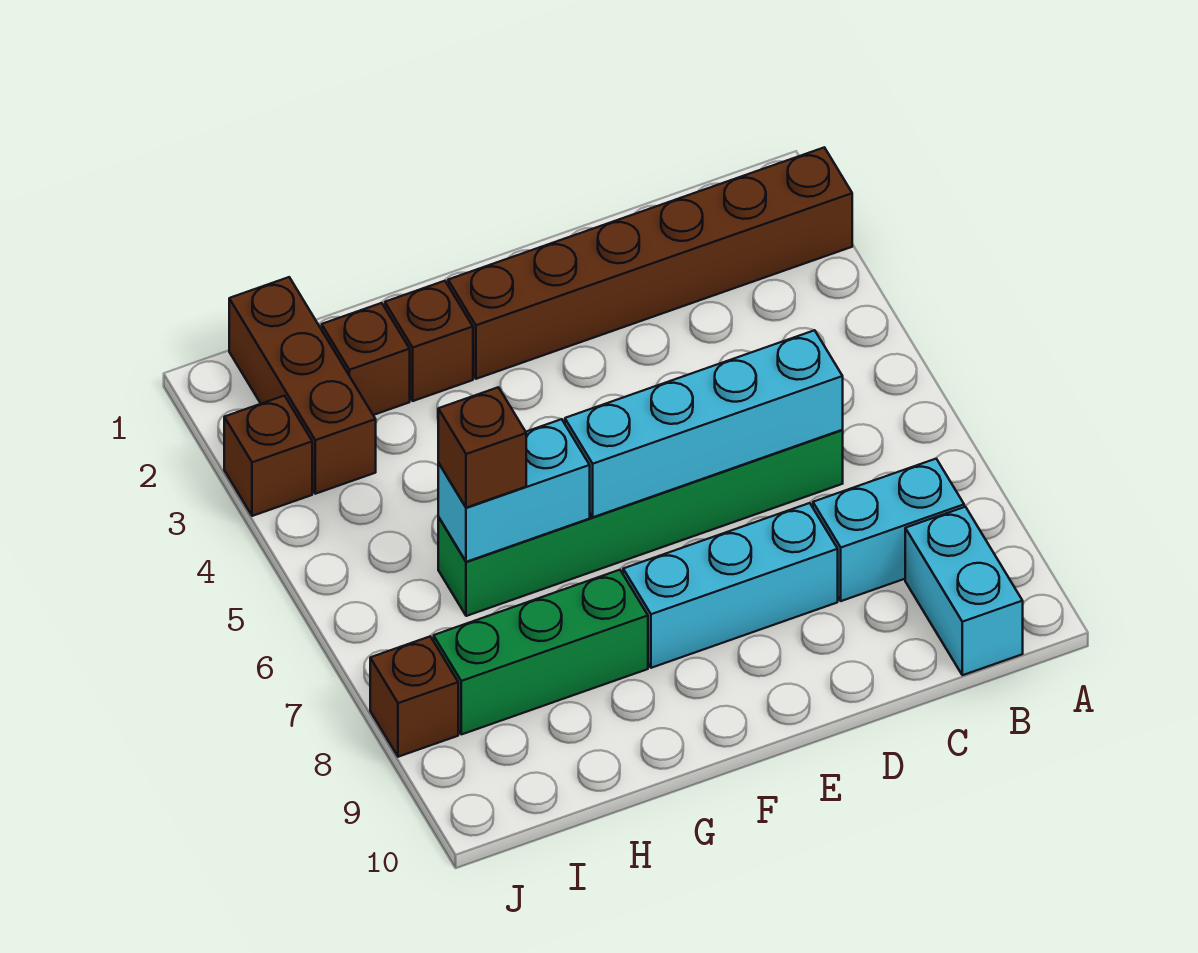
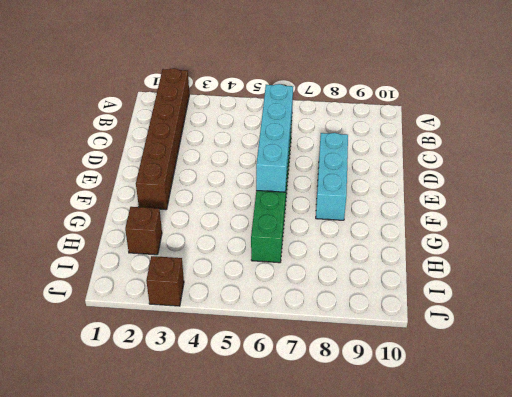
none -> cyan brick B8:C8 level 1
none -> cyan brick B9:B10 level 1
none -> brown brick G2 level 1

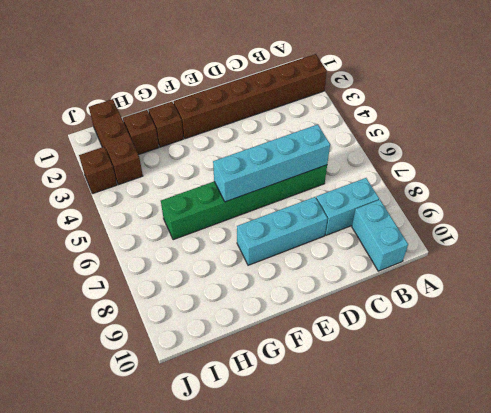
none -> green brick G8:I8 level 1
none -> brown brick J8 level 1
none -> cyan brick G6:H6 level 2

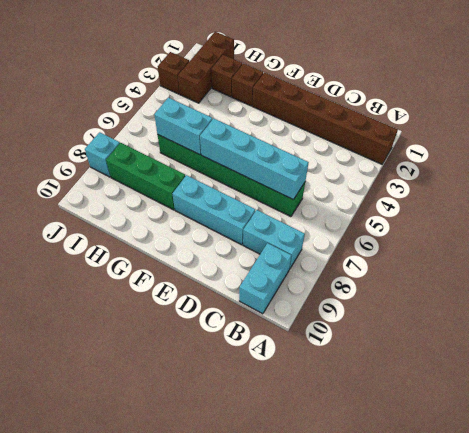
cyan brick J8 level 1 -> brown brick J8 level 1
none -> brown brick H6 level 3

